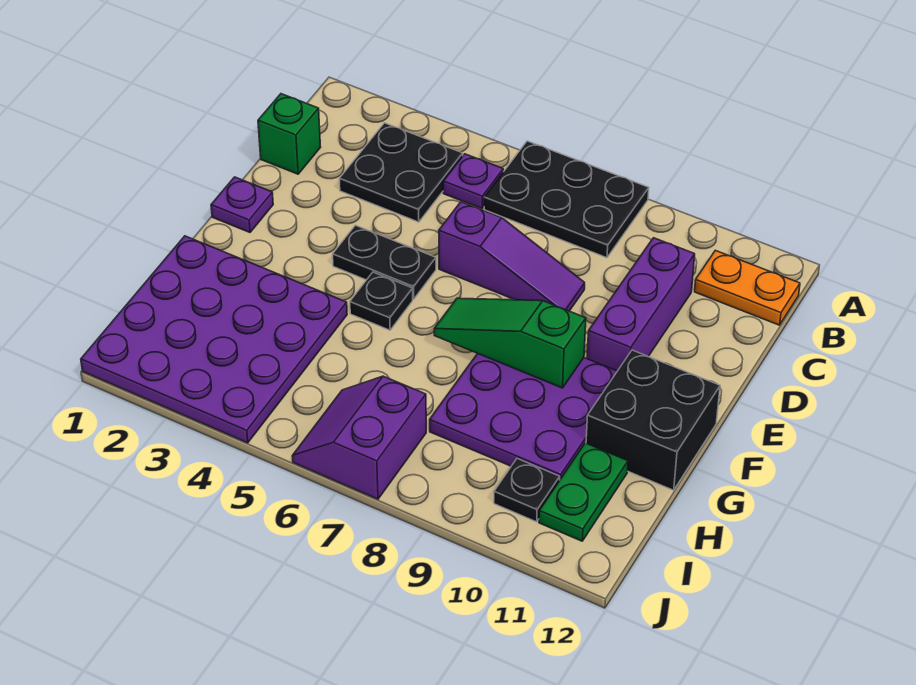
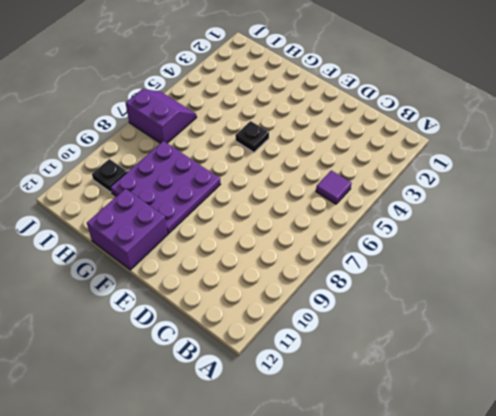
purple tile B5 level 1 -> purple plate B5 level 1
purple brick F11:G12 level 1 -> black brick F11:G12 level 1
none -> black plate A6:B8 level 1
none -> black plate B3:C4 level 1
none -> orange plate B11:B12 level 1

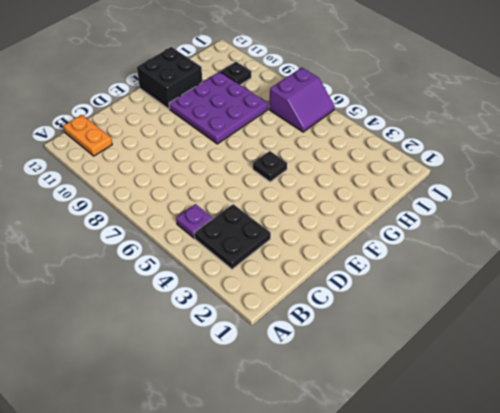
none -> black plate A6:B8 level 1
none -> green brick C1 level 1
none -> purple brick C10:E10 level 1

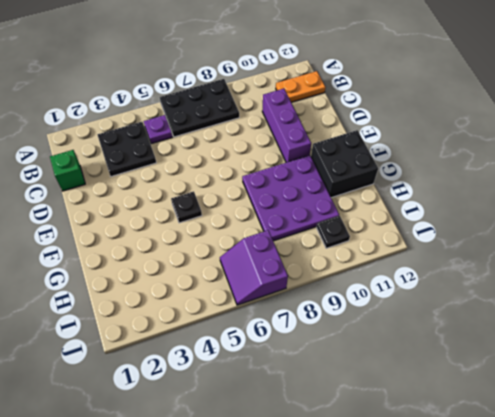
none -> purple slope D6:D8 level 1 top 6
none -> purple plate E1 level 1
none -> black plate E4:E5 level 1

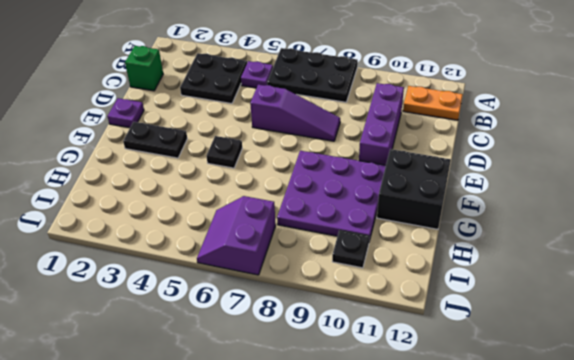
black plate F2:F3 level 1 -> black plate E4:E5 level 1
none -> purple plate G1:J4 level 1
none -> green plate H11:I11 level 1
none -> green slope F7:F9 level 2 top 9

